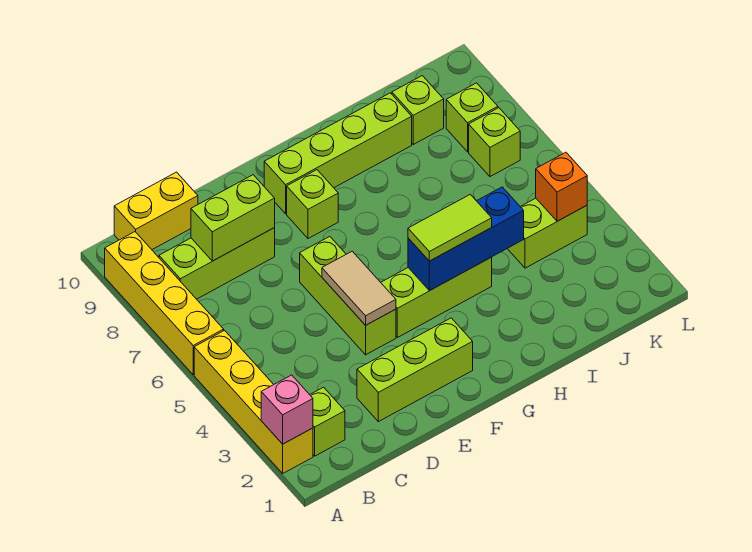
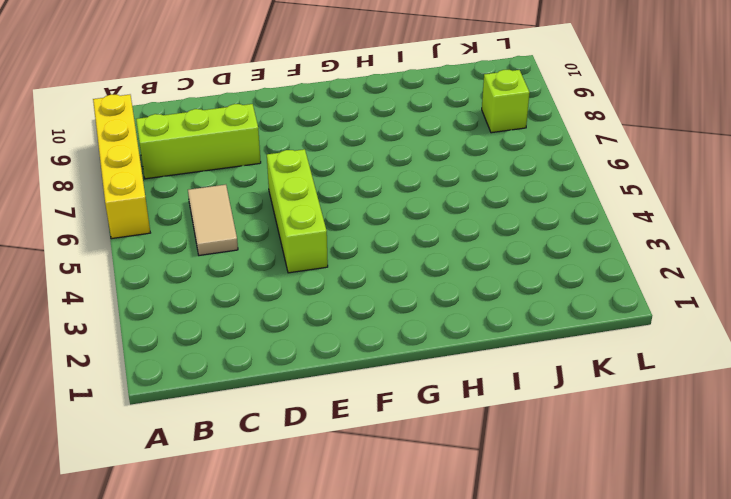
tan tile C5:C6 level 1 -> tan tile E4:E5 level 2
none -> yellow brick A2:A5 level 1
none -> lime brick B2 level 1
none -> yellow brick B10:C10 level 1

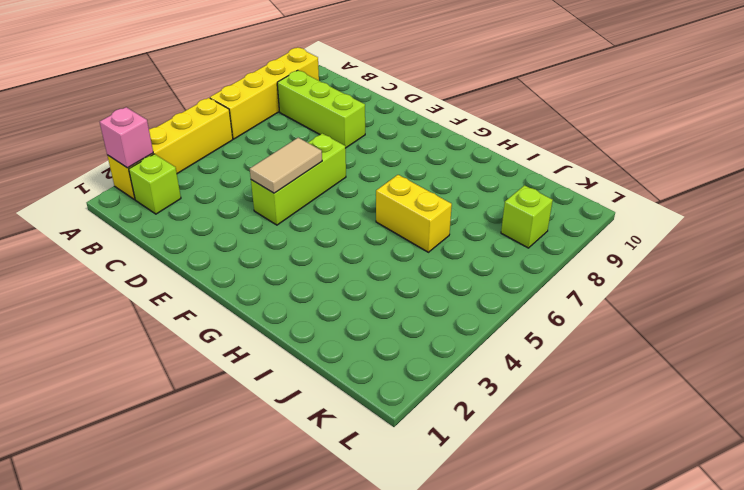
yellow brick H6:I6 level 1 -> yellow brick B10:C10 level 1
none -> lime brick D2:F2 level 1
none -> lime brick F4:H4 level 1
none -> lime brick F8 level 1

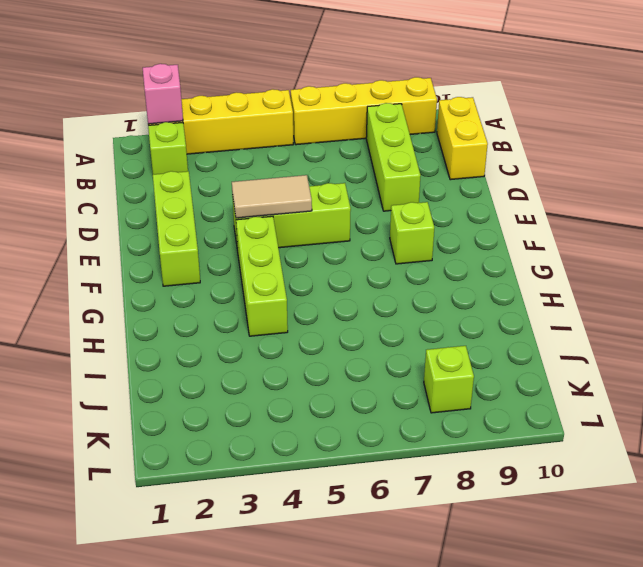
none -> lime brick F9:I9 level 1
none -> lime brick J4:K4 level 1
none -> lime brick J9 level 1

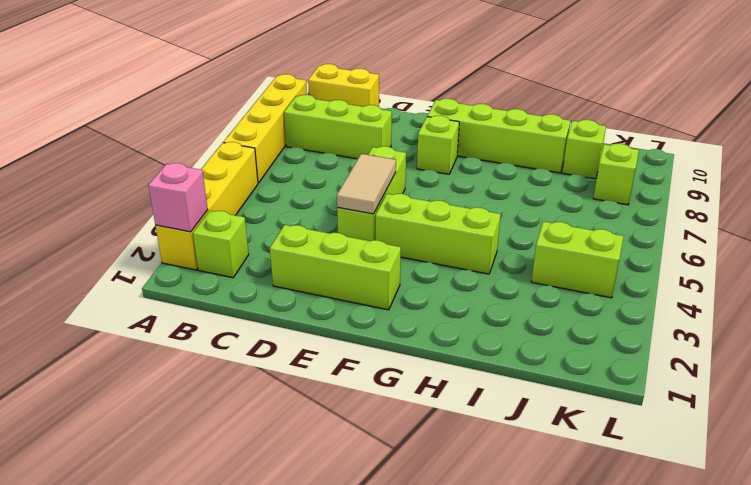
none -> lime brick K7 level 1
none -> lime brick C8:D8 level 2
none -> blue brick G4:I4 level 2

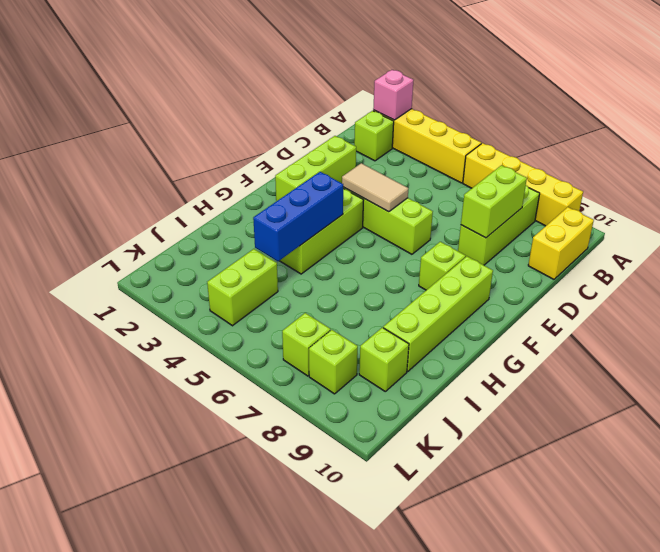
none -> orange brick K4 level 2
none -> lime tile G4:H4 level 3

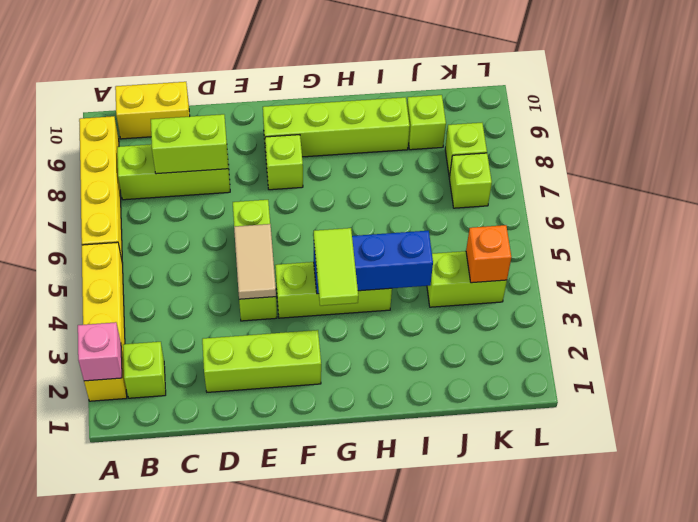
lime tile G3:G4 level 3 -> lime tile G4:H4 level 3

